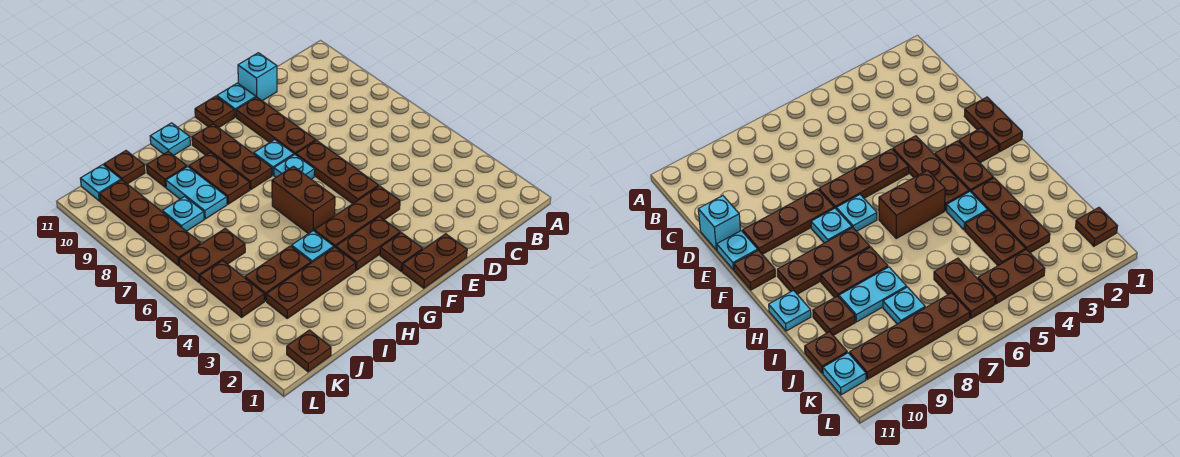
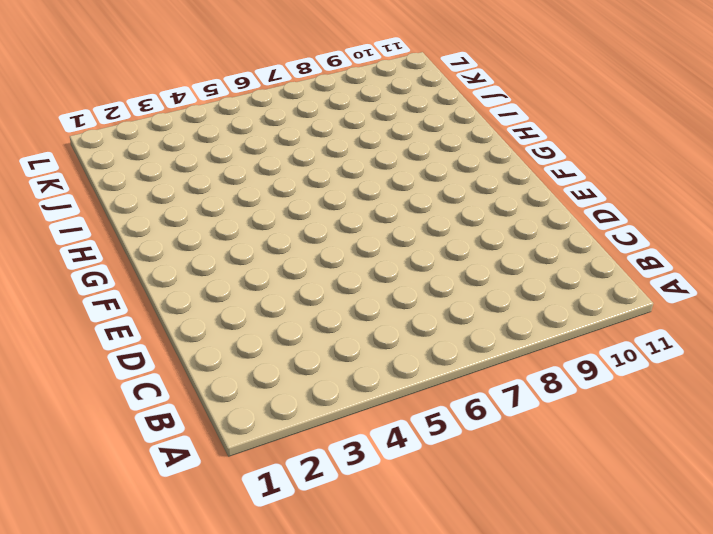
none -> cyan brick D11 level 1
none -> brown plate E1:F1 level 1
none -> brown plate E4:G4 level 1

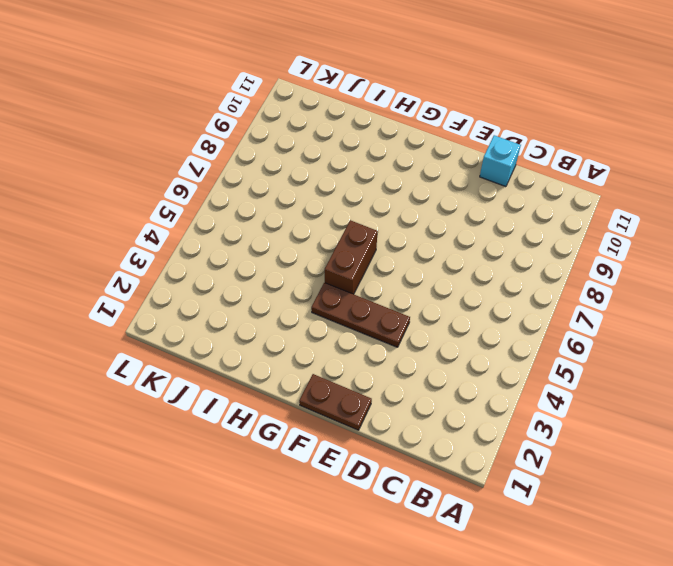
none -> brown plate E5:E7 level 1
none -> brown plate E8:E10 level 1
none -> cyan plate E11 level 1

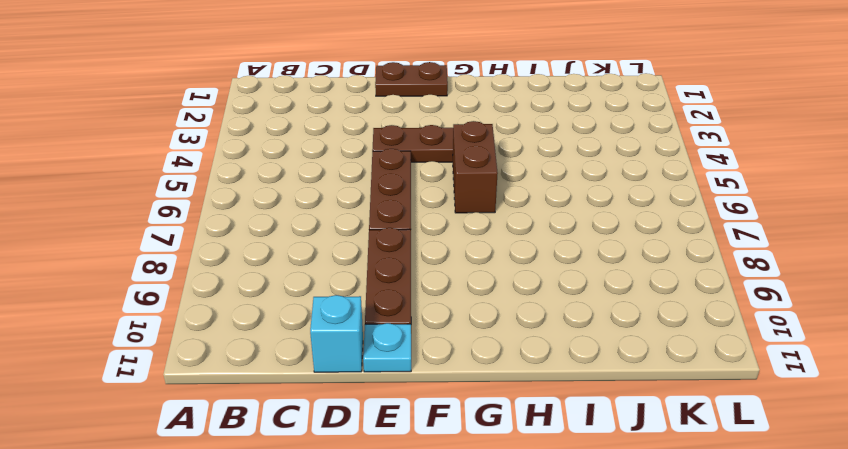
none -> brown plate F2 level 1
none -> brown plate F3:G3 level 1
none -> cyan plate F7 level 1

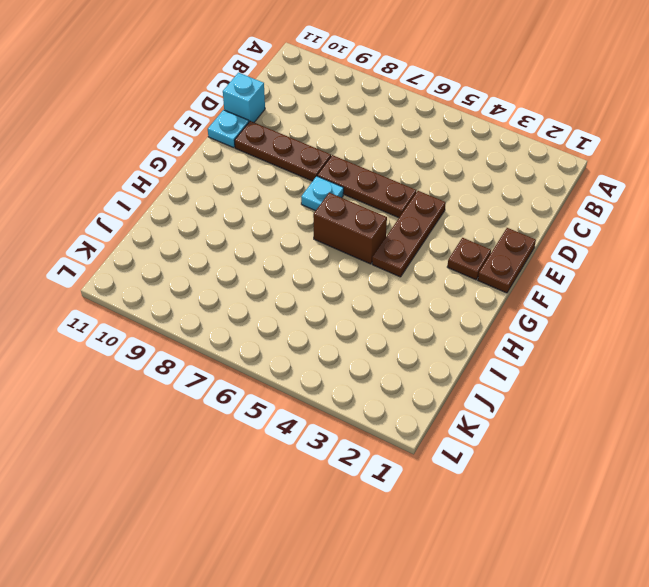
none -> brown plate F3:G3 level 1
none -> cyan plate F8 level 1
none -> brown plate F11 level 1

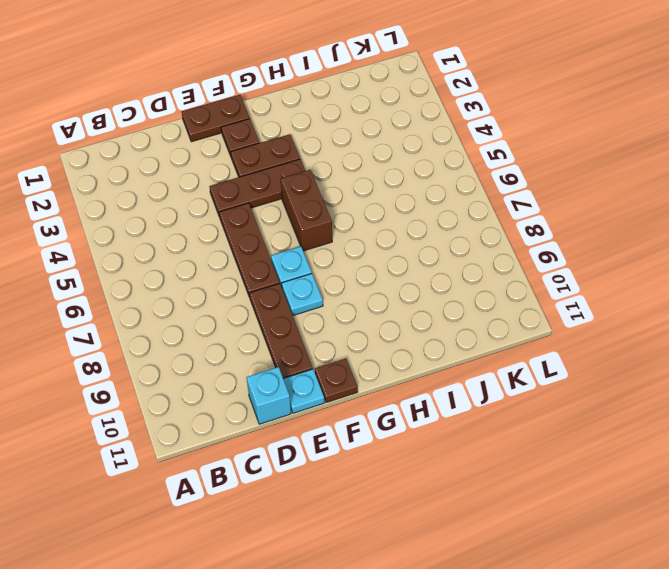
none -> brown plate G8:G10 level 1
none -> brown plate H3:J3 level 1
none -> cyan plate H4 level 1

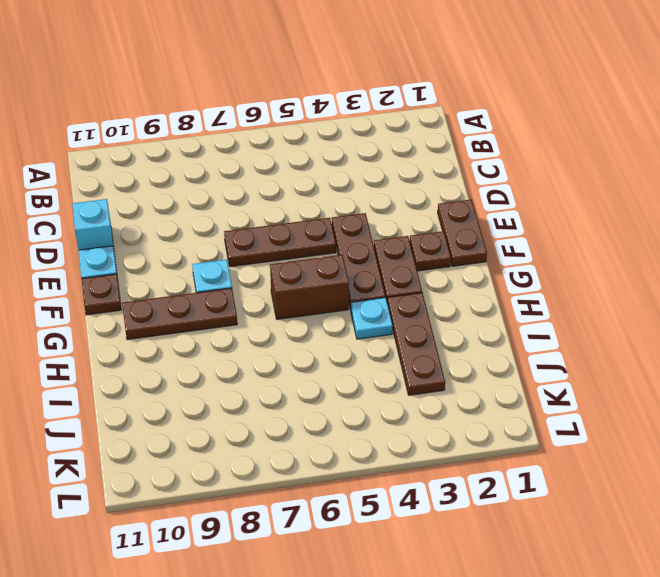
none -> brown plate E8:E10 level 1
none -> cyan plate F7 level 1
none -> brown plate H8:H9 level 1

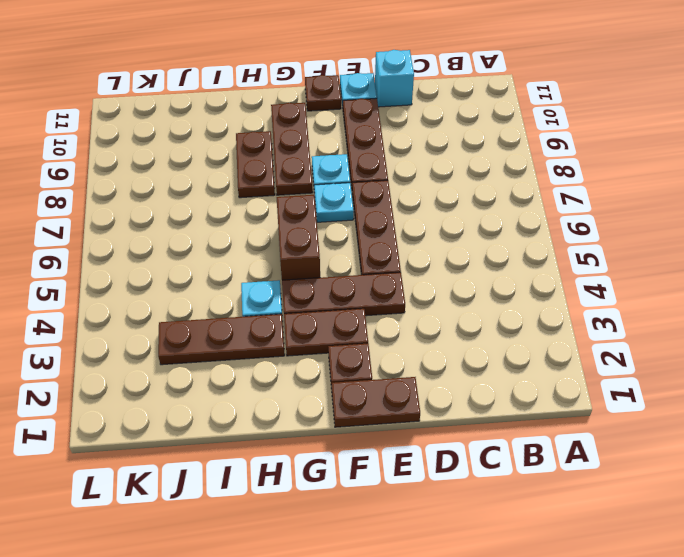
none -> cyan plate H11 level 1
none -> brown plate I4:J4 level 1
none -> cyan plate I8:I9 level 1

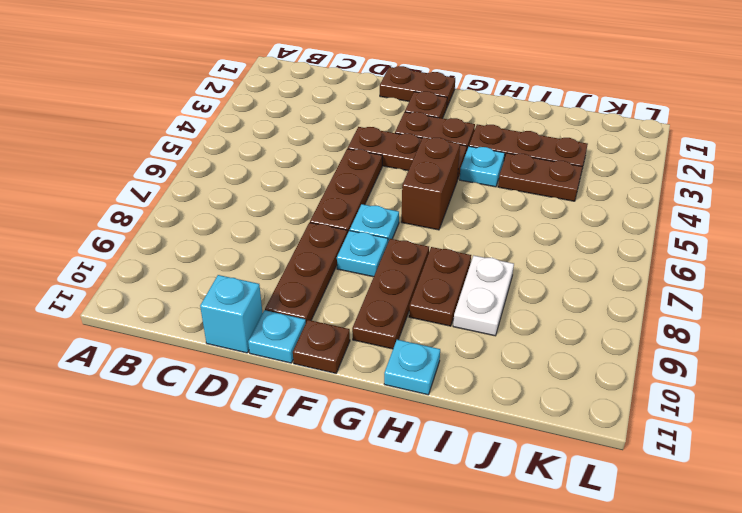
white plate I8:I9 level 1 -> cyan plate I8:I9 level 1
none -> brown plate I10 level 1
none -> brown plate J6:K6 level 1
none -> cyan plate J8 level 1

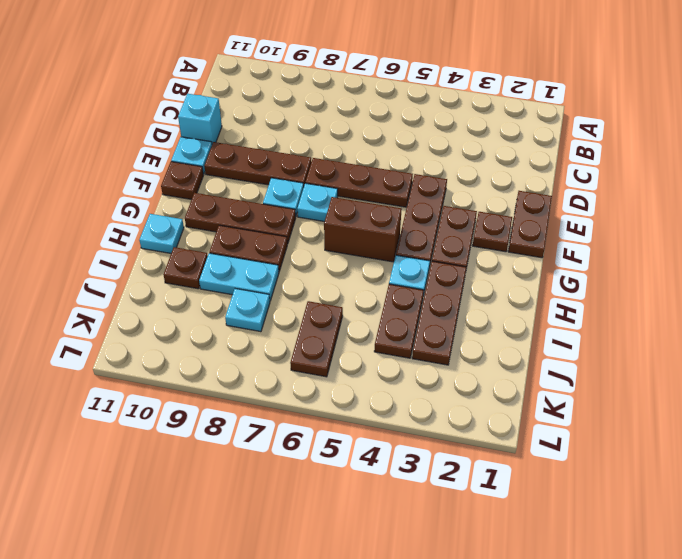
none -> brown plate J11 level 1
none -> brown plate K1 level 1
none -> brown plate K4:K5 level 1

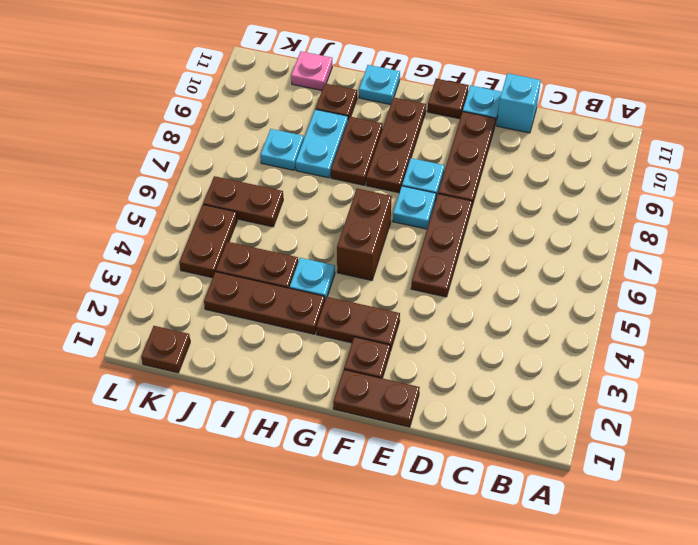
pink plate J11 level 1 -> brown plate J11 level 1
none -> brown plate E4:G4 level 1
none -> brown plate K7:K10 level 1
none -> cyan plate K11 level 1

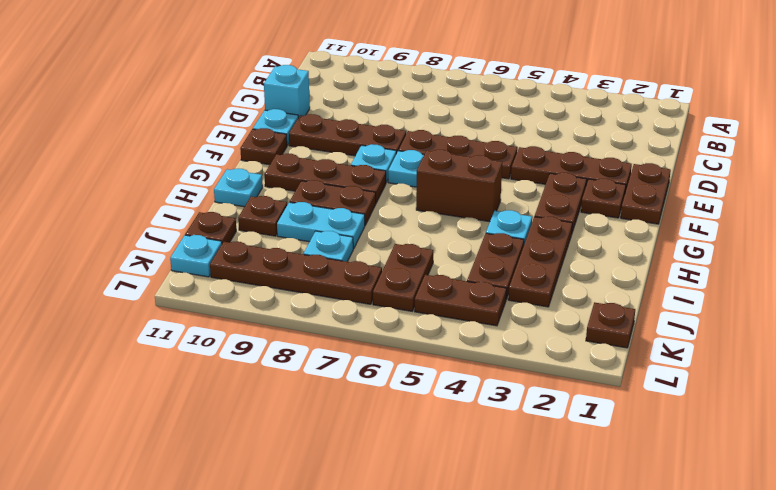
brown plate E2:E4 level 1 -> brown plate E4:G4 level 1

